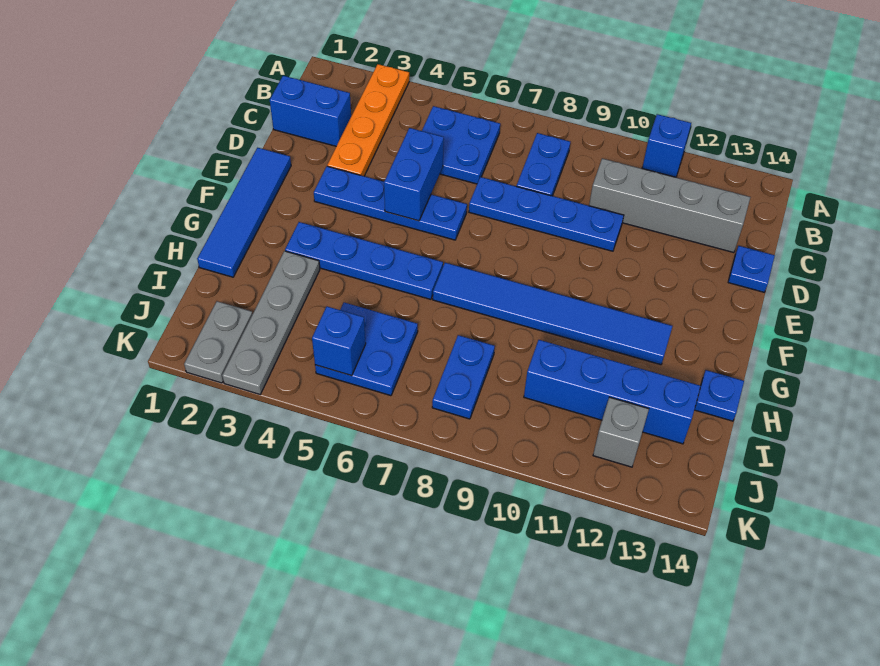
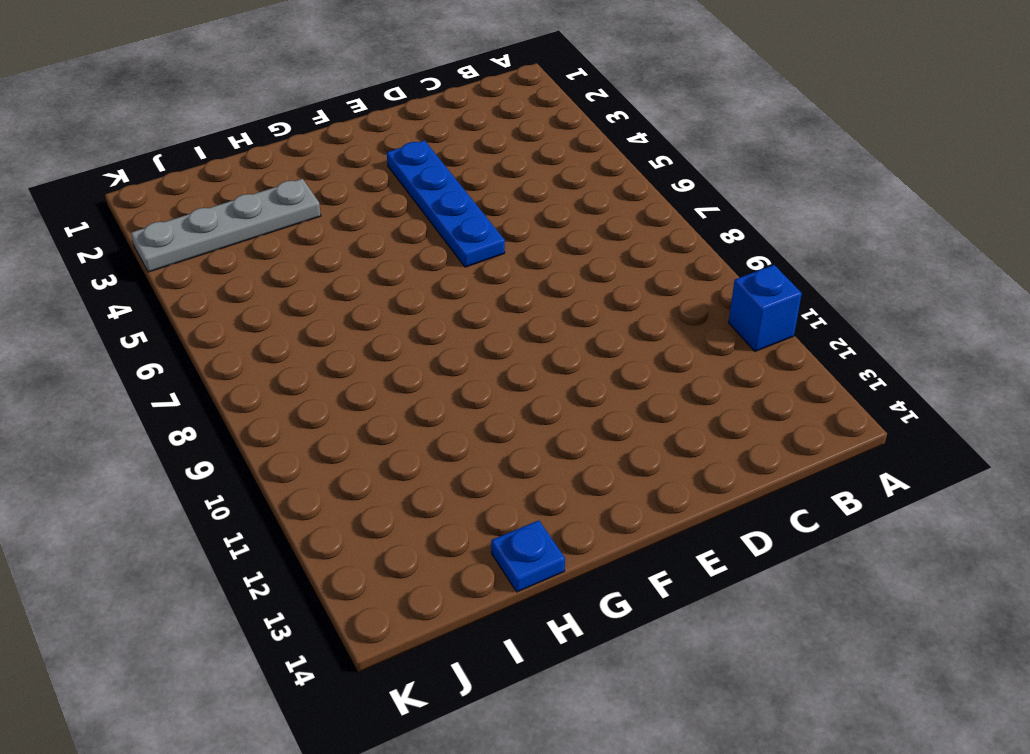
none -> orange plate A3:D3 level 1
none -> blue plate B5:C6 level 1
none -> blue plate B8:C8 level 1

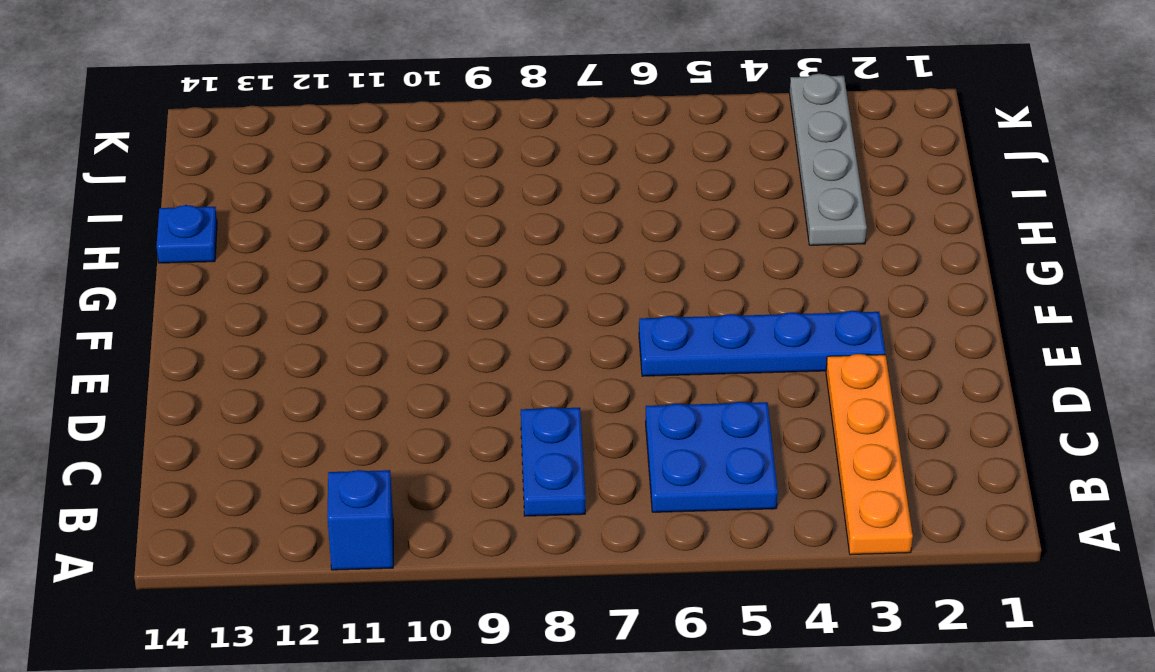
none -> blue brick C1:C2 level 1
none -> grey brick C10:C13 level 1
none -> blue plate D7:D10 level 1

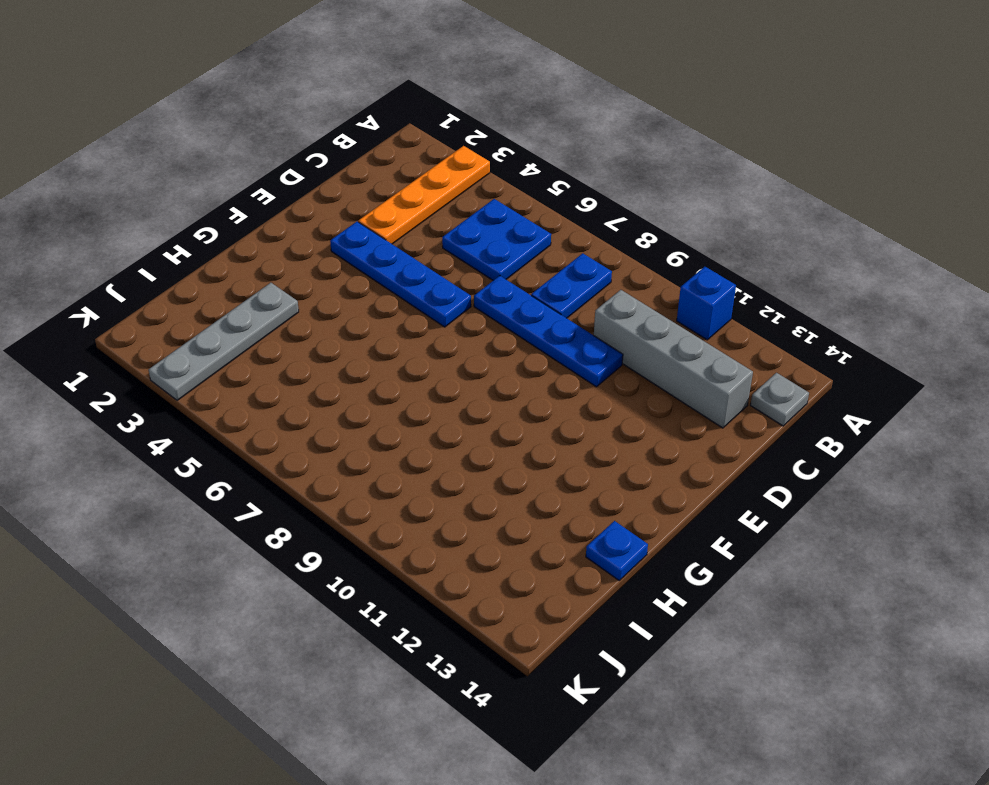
grey plate B14 level 1 -> none
none -> blue brick C1:C2 level 1
none -> blue plate D14 level 1
none -> blue tile E1:H1 level 1

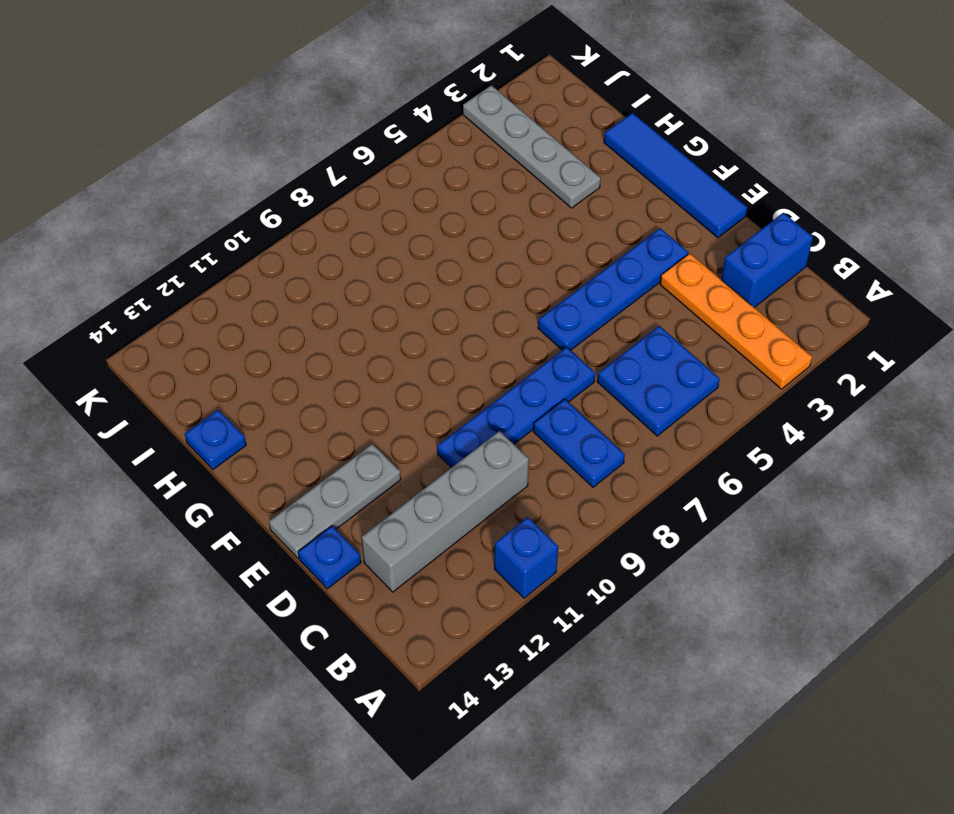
grey plate E12:E14 level 1 -> none
none -> blue plate G3:G6 level 1
none -> blue tile G7:G12 level 1
none -> blue plate I5:J6 level 1

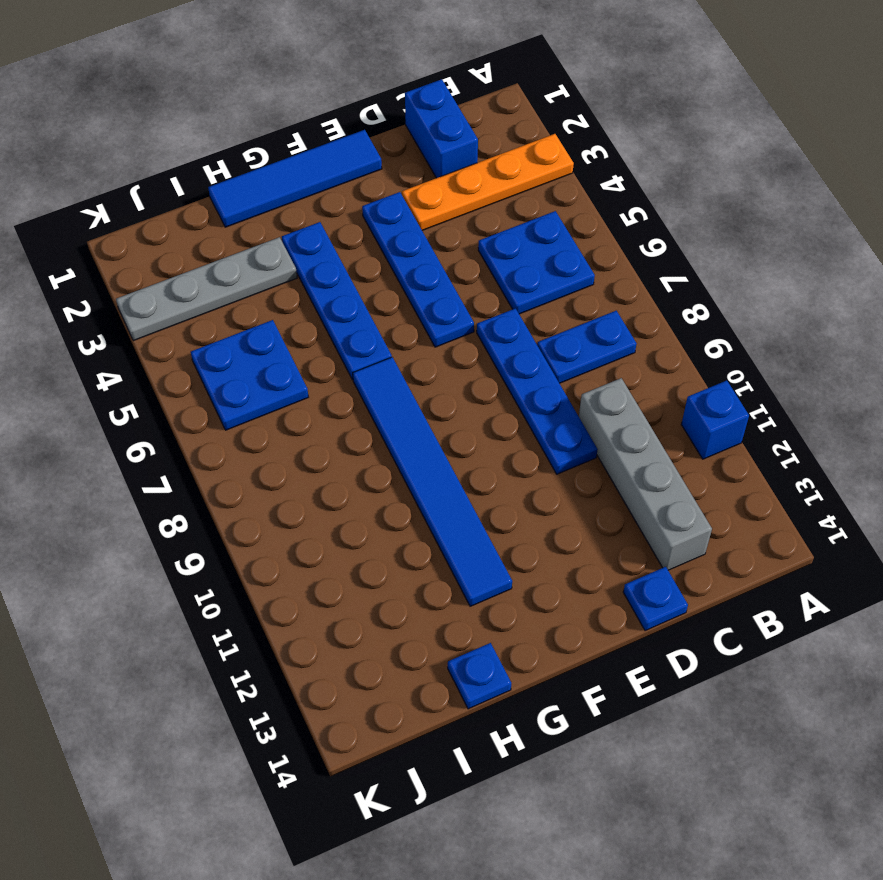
none -> blue plate I8:J8 level 1
none -> blue brick I10:I13 level 1
none -> grey plate J2:K2 level 1

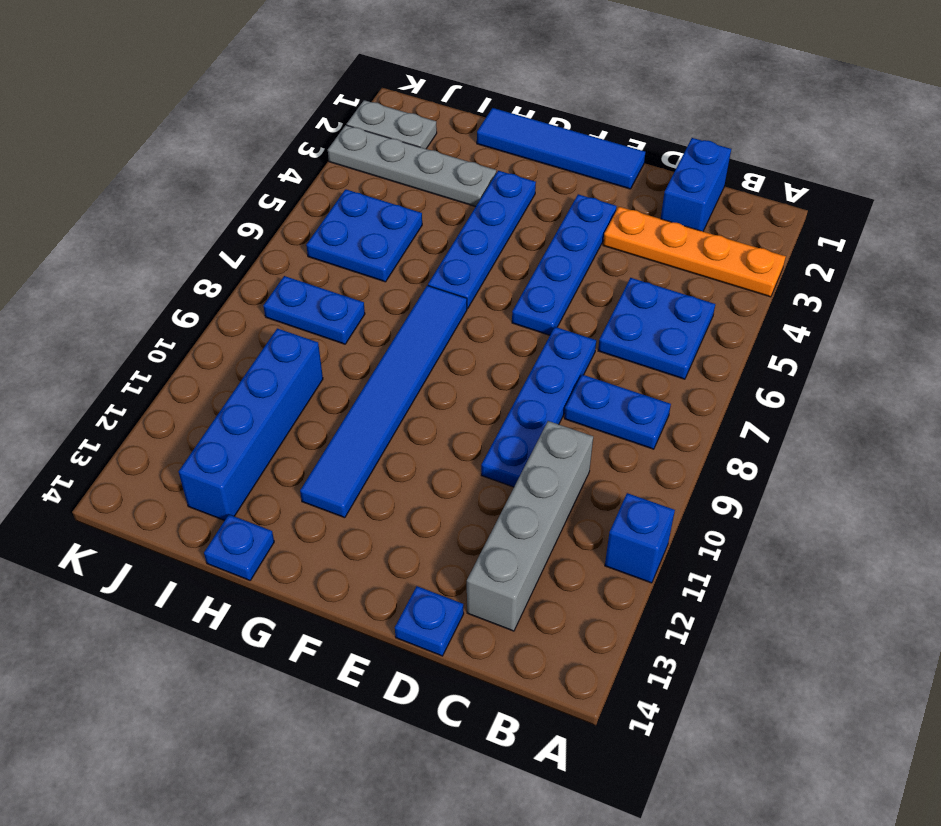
none -> grey brick J12 level 1
none -> blue brick D5:E5 level 2
none -> blue brick J5 level 2

